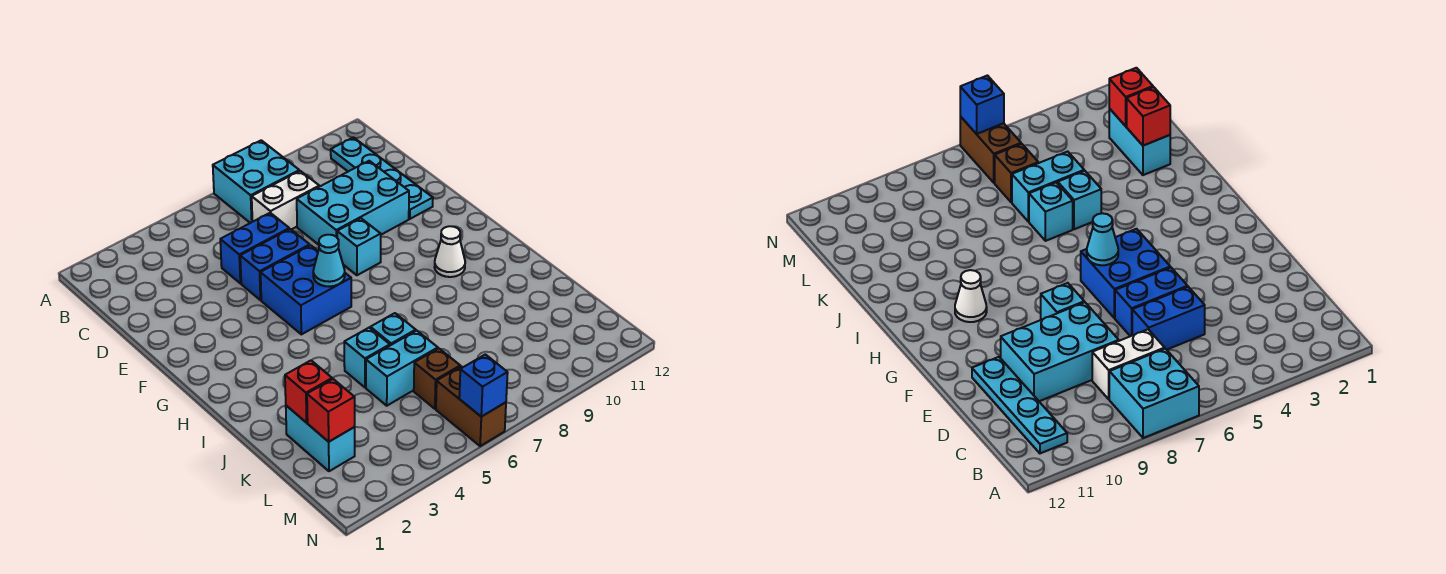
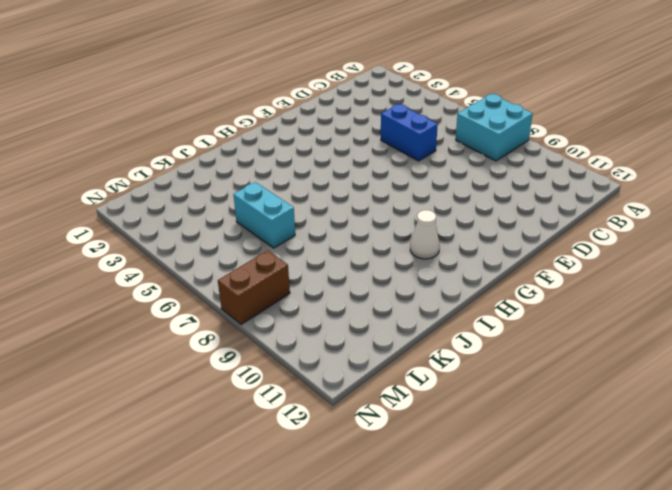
brown brick M8:N8 level 1 -> brown brick M6:N6 level 1
none -> cyan plate B11:E11 level 1
none -> white brick C7:C8 level 1
none -> cyan brick D8:E10 level 1

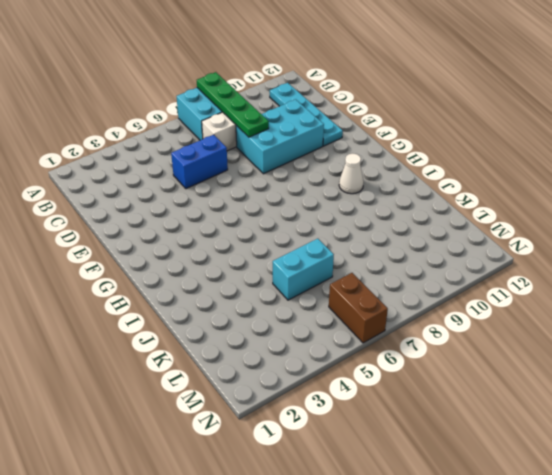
green plate A8:D8 level 2 -> none
none -> blue brick E5:E6 level 1
none -> blue brick F5:G6 level 1
none -> cyan brick F8 level 1

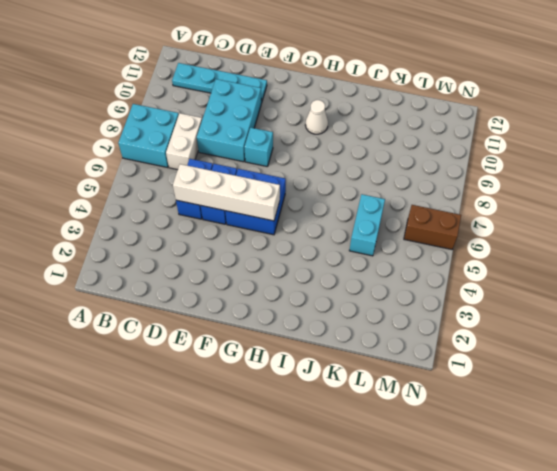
white brick D5:G5 level 2 -> none
none -> cyan brick J5 level 1
none -> cyan brick J6 level 1
none -> cyan brick K2:L2 level 1

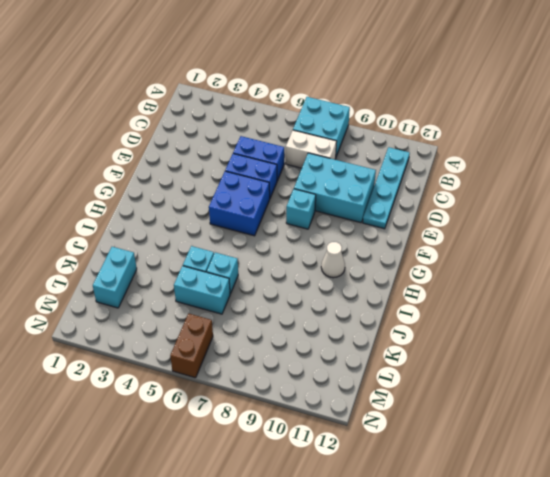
none -> brown brick L6 level 1
none -> cyan cone G6 level 2
none -> red brick K2 level 2

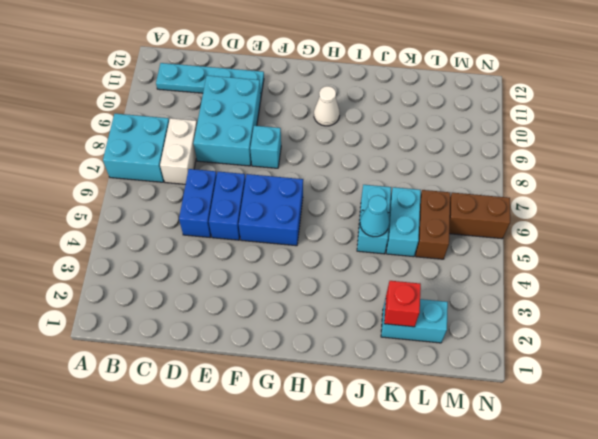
cyan cone J5 level 2 -> cyan cone G6 level 2
brown brick L5:L6 level 1 -> brown brick L6 level 1
none -> red brick L2 level 2
none -> blue brick N6 level 2

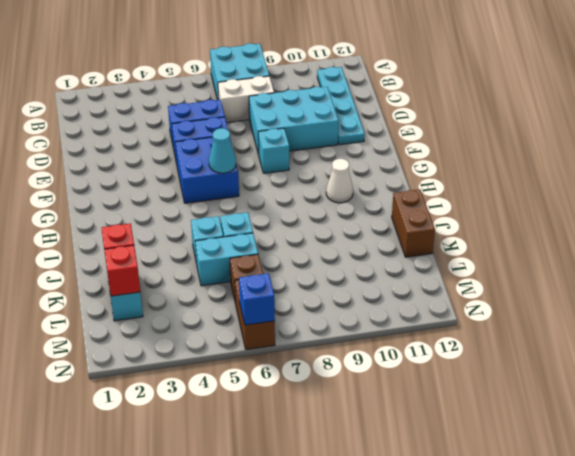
brown brick J12:K12 level 1 -> none

